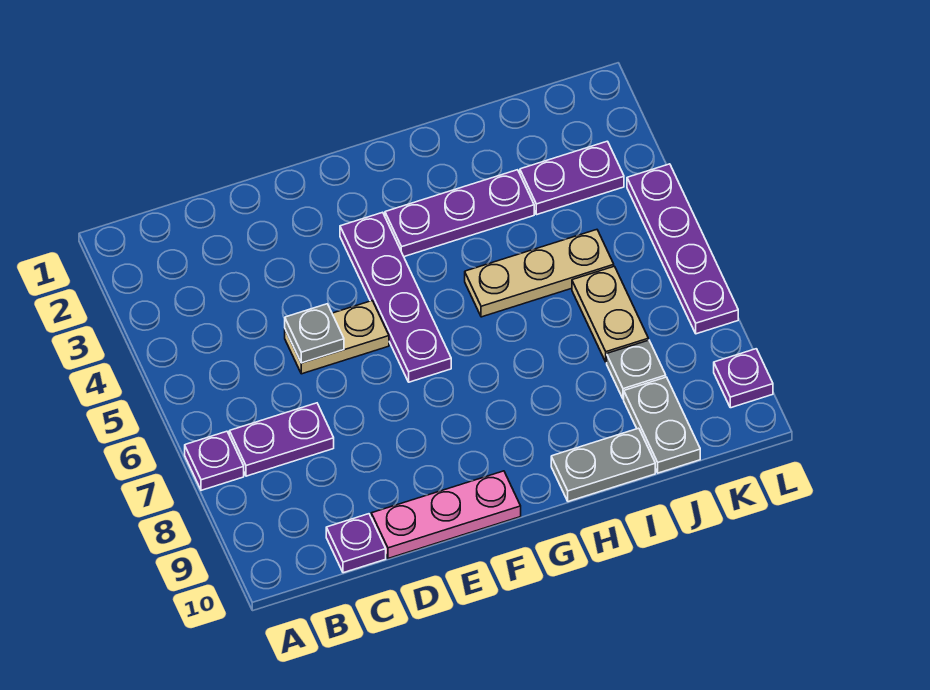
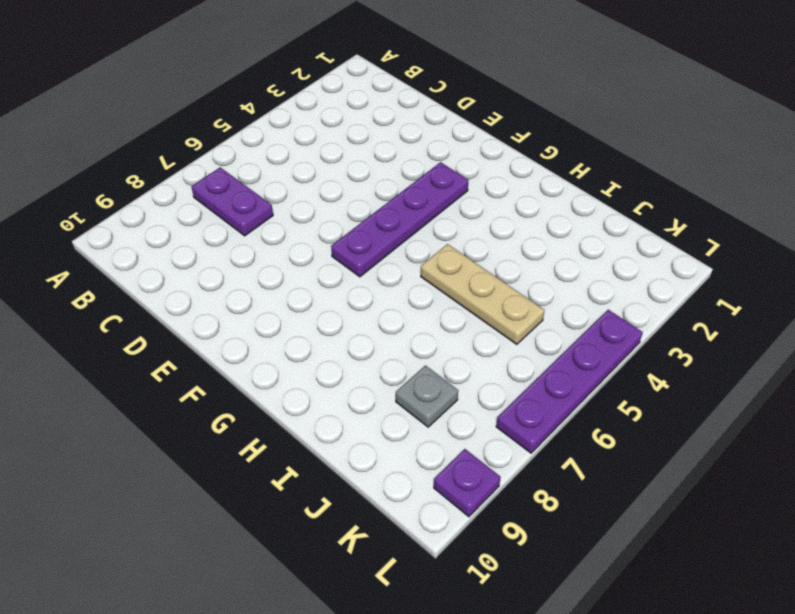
none -> purple plate A7 level 1
none -> purple plate C10 level 1
none -> tan plate D5:E5 level 1

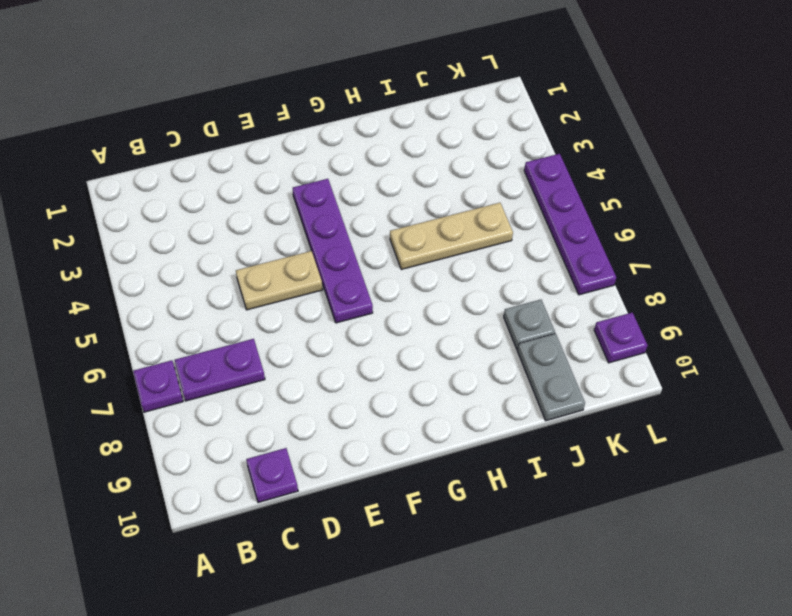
none -> pink plate D10:F10 level 1
none -> purple plate G3:I3 level 1
none -> grey plate H10:I10 level 1

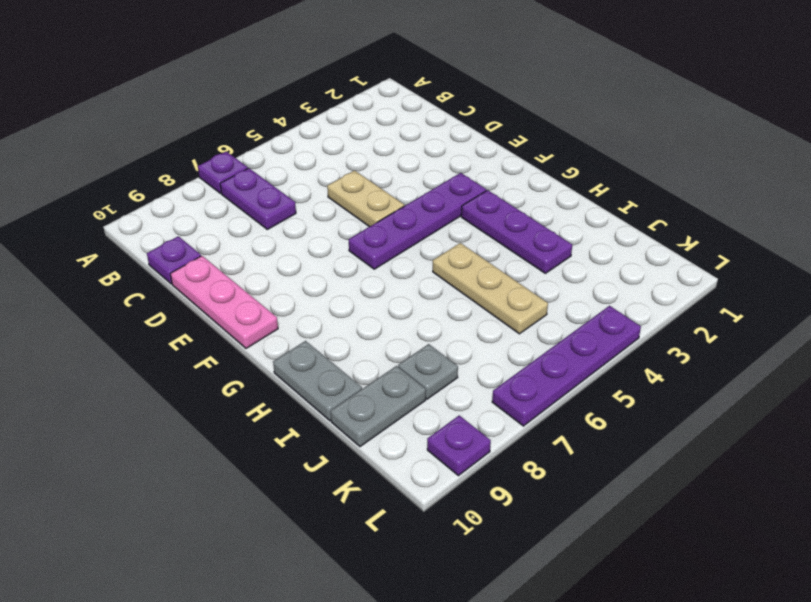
none -> purple plate J3:K3 level 1
none -> tan plate J6:J7 level 1
none -> grey plate D5 level 2

